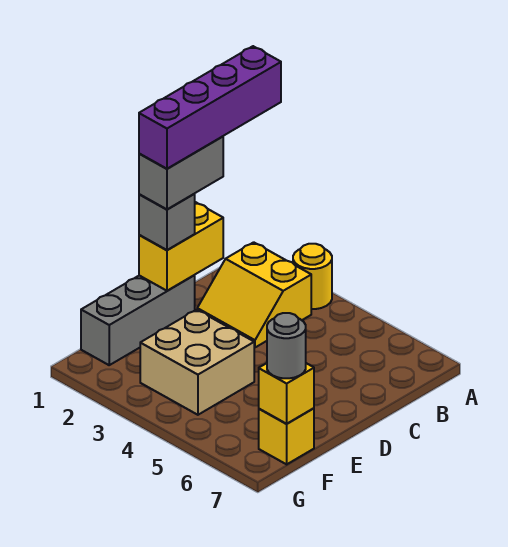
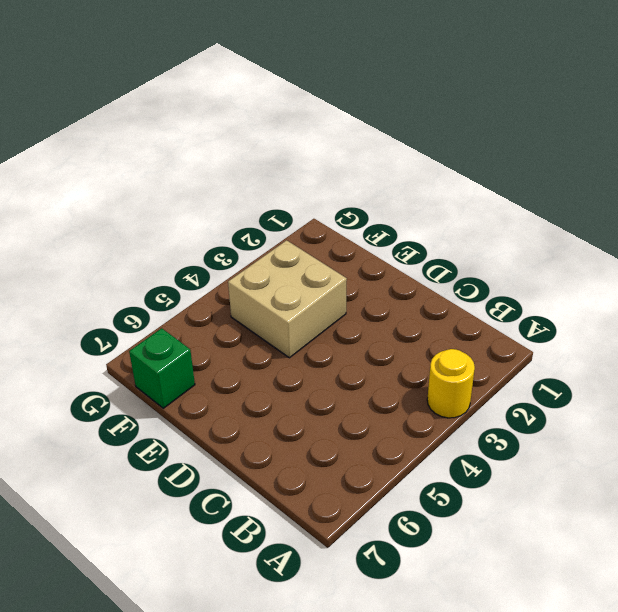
green brick F7 level 1 -> yellow brick F7 level 1
none -> yellow slope B2:C3 level 1 top B
none -> grey brick D1:F1 level 1

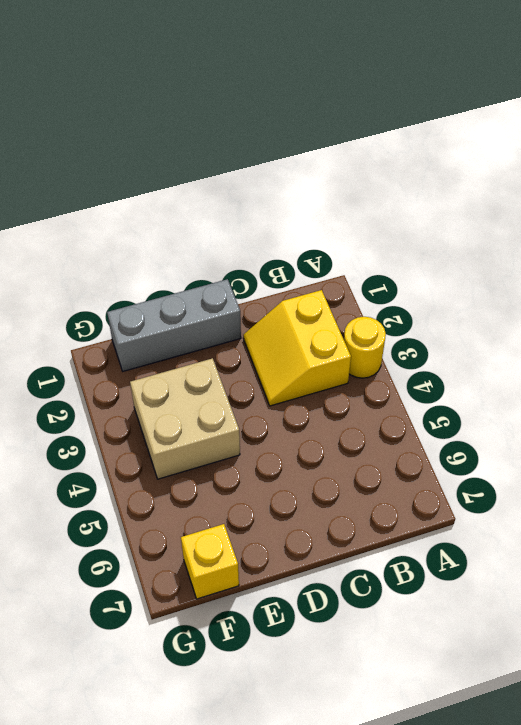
none -> yellow brick C1:D1 level 2
none -> yellow brick F7 level 2

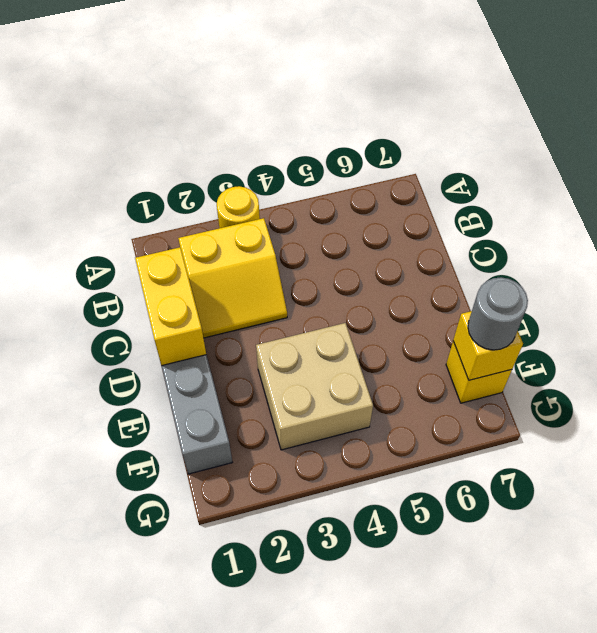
none -> grey brick D1 level 3
none -> grey brick C1:D1 level 4

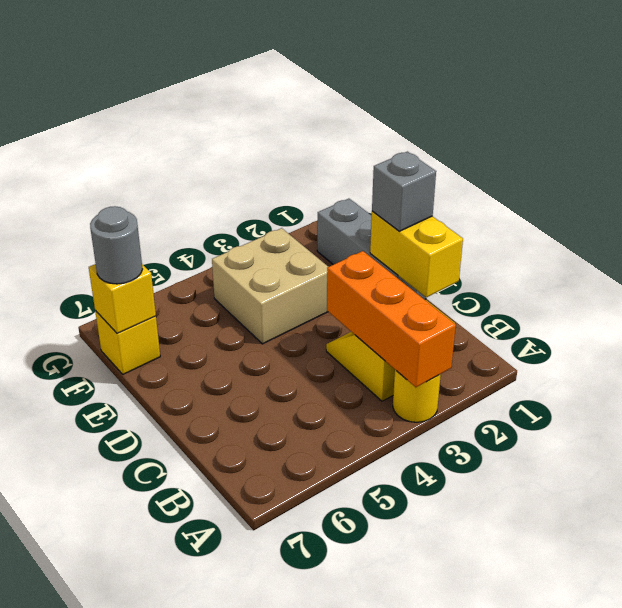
orange brick A3:C3 level 2 -> none
none -> grey brick C1:D1 level 4
none -> purple brick A1:D1 level 5

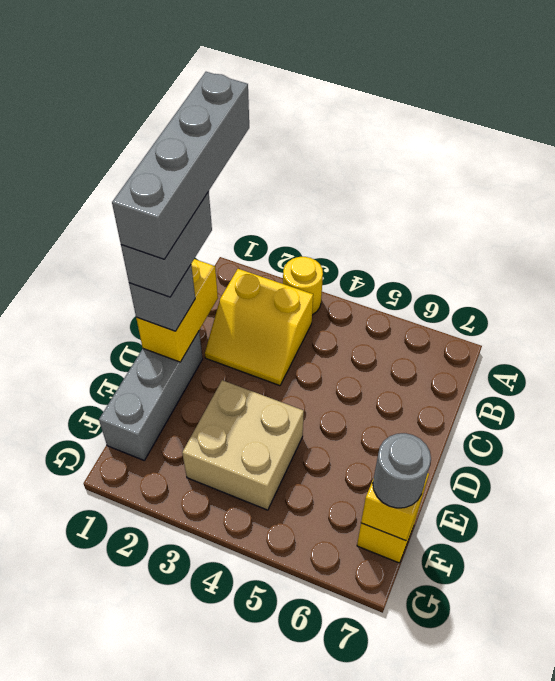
grey brick A1:D1 level 5 -> purple brick A1:D1 level 5

